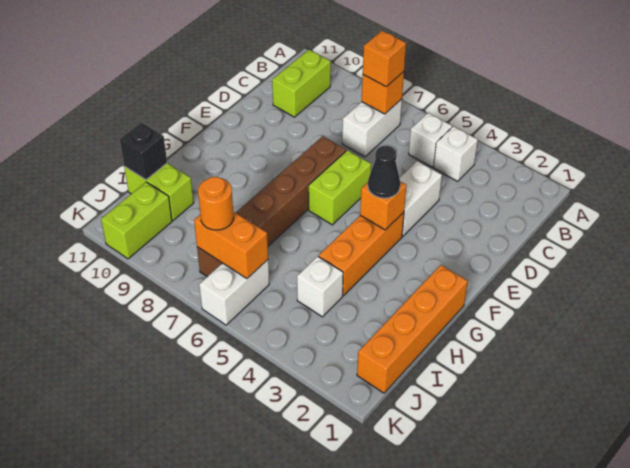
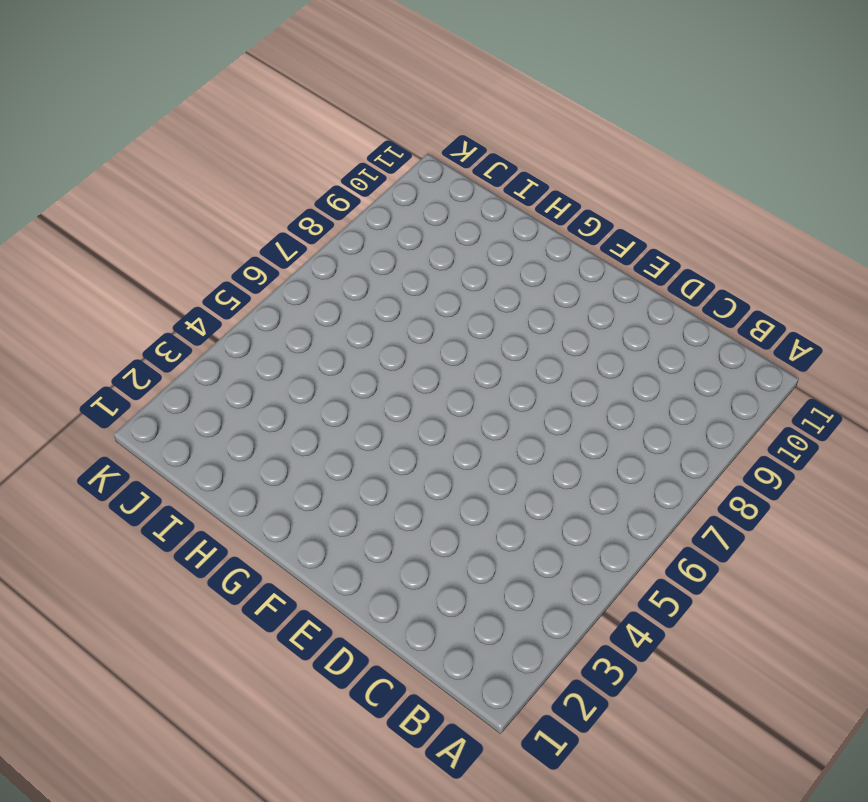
none -> white brick B4 level 1
none -> white brick B5 level 1
none -> white brick B7:C7 level 1

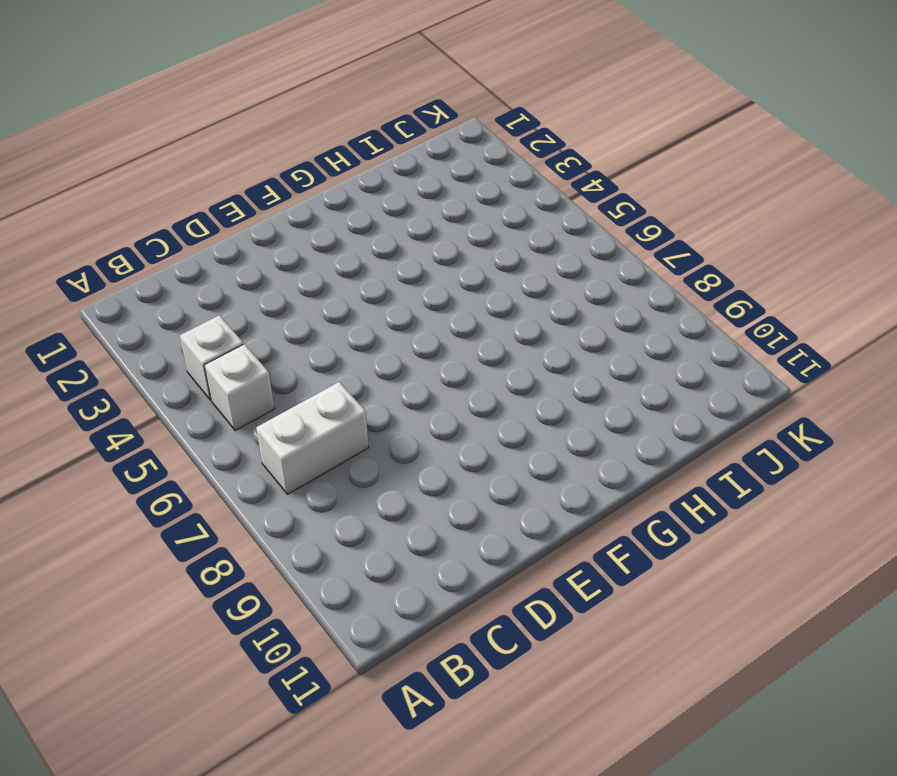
none -> lime brick B10:C10 level 1
none -> white brick D4:E4 level 1
none -> lime brick E6:F6 level 1

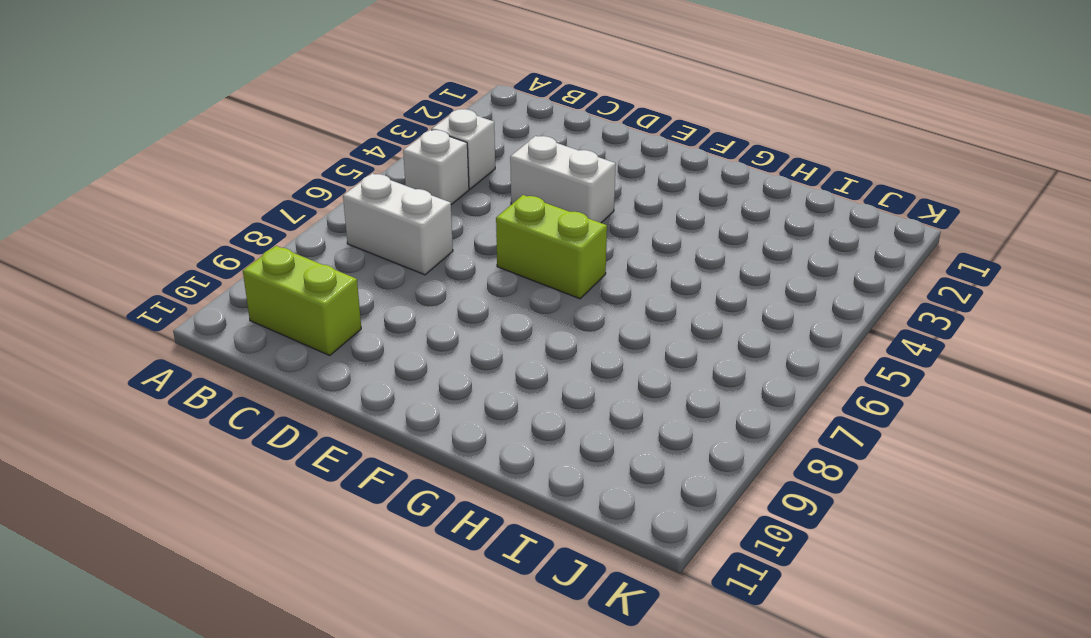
none -> brown brick E7:J7 level 1
none -> orange brick F4:H4 level 1
none -> orange brick G1:J1 level 1

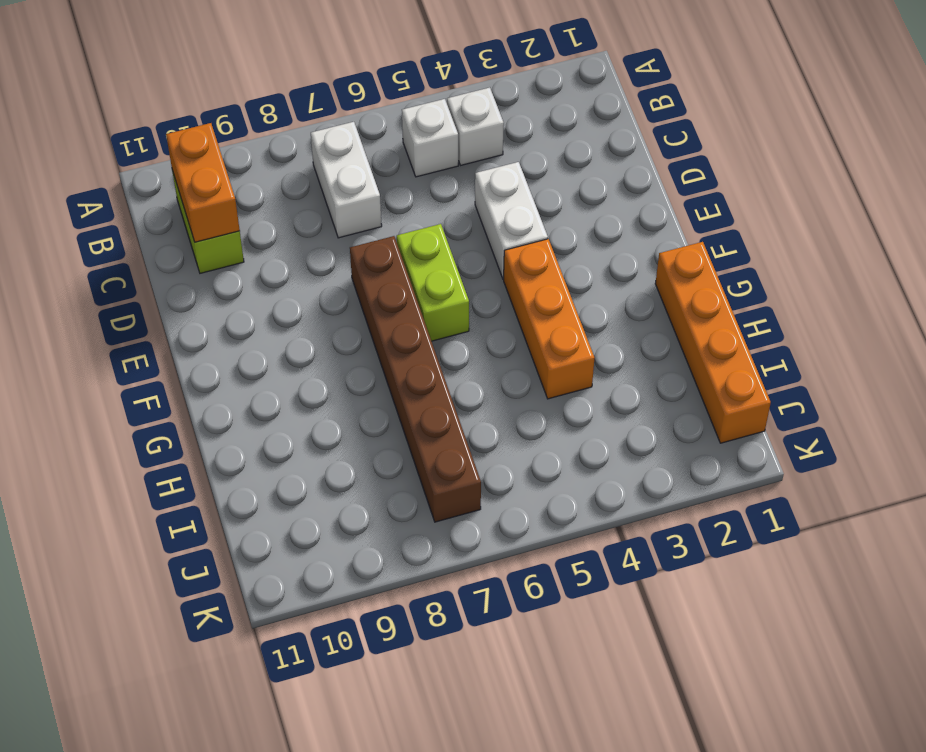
orange brick B10:C10 level 2 -> orange brick J6:J7 level 2
none -> white brick I4 level 1
none -> lime brick I10:I11 level 1
none -> white brick J6:K6 level 1

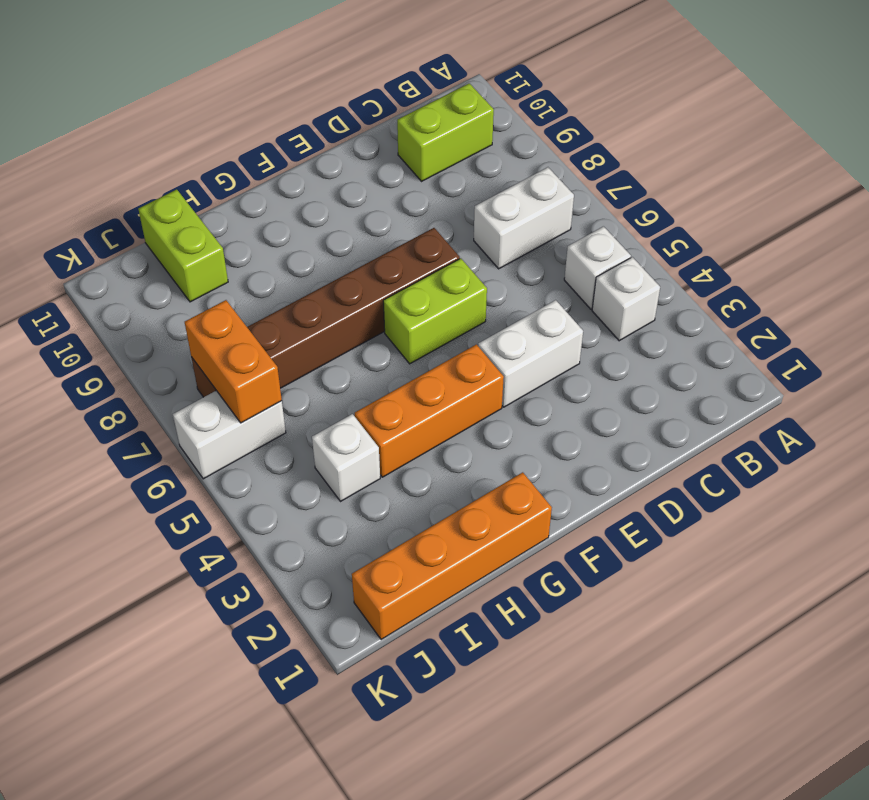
none -> lime brick J10:K10 level 1
none -> orange brick B7 level 2
none -> orange brick F4 level 2

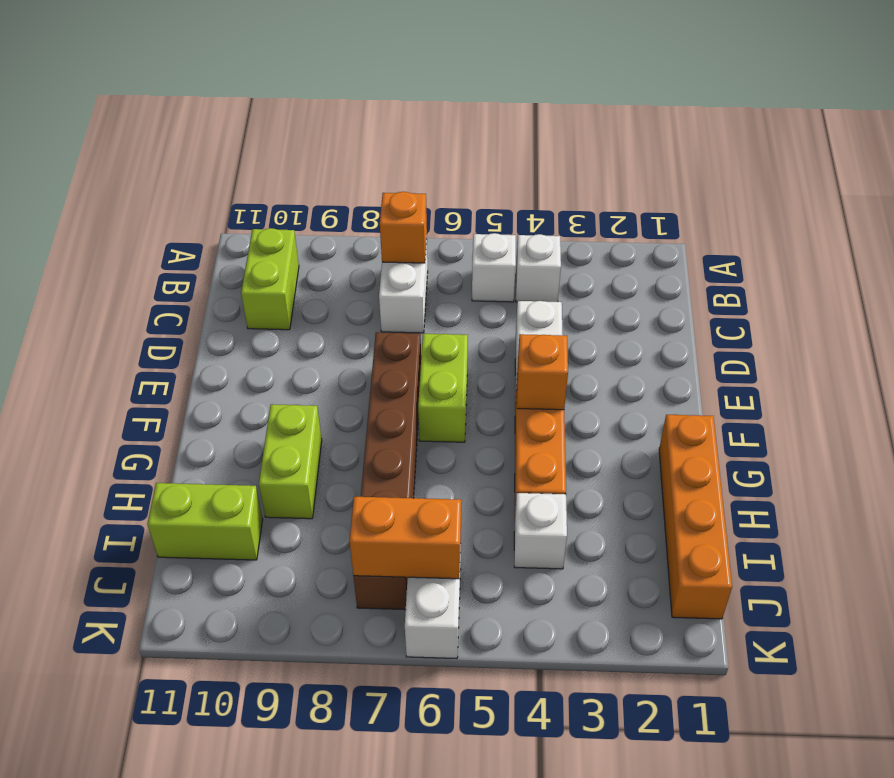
lime brick G9:H9 level 1 -> lime brick J10:K10 level 1
none -> black brick I11 level 2
none -> orange brick B7 level 3
none -> black cone F4 level 3

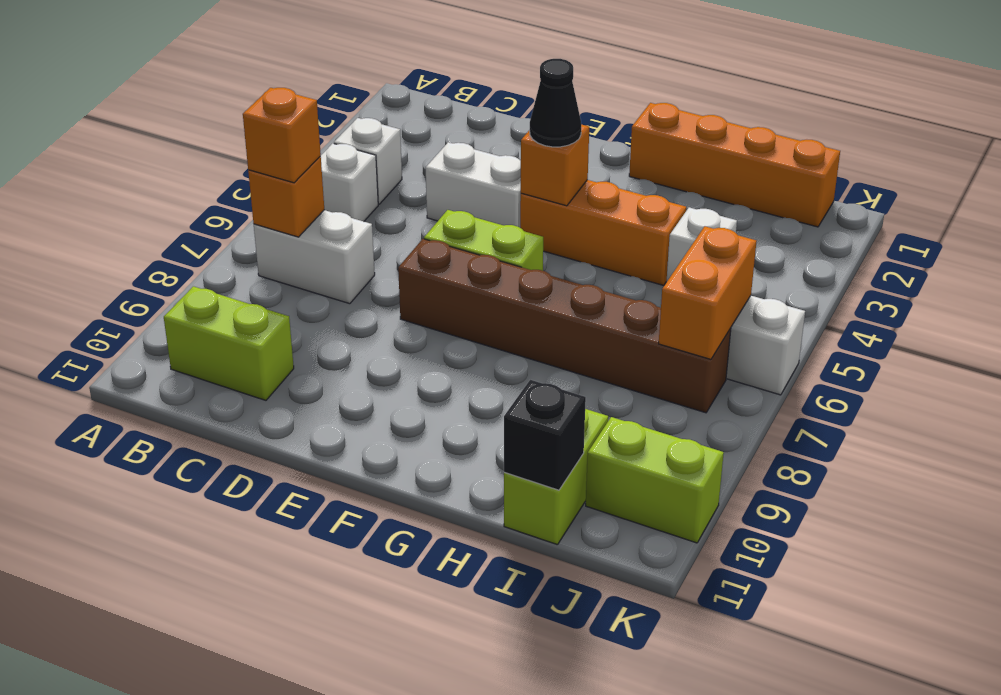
none -> orange round brick J7 level 3

